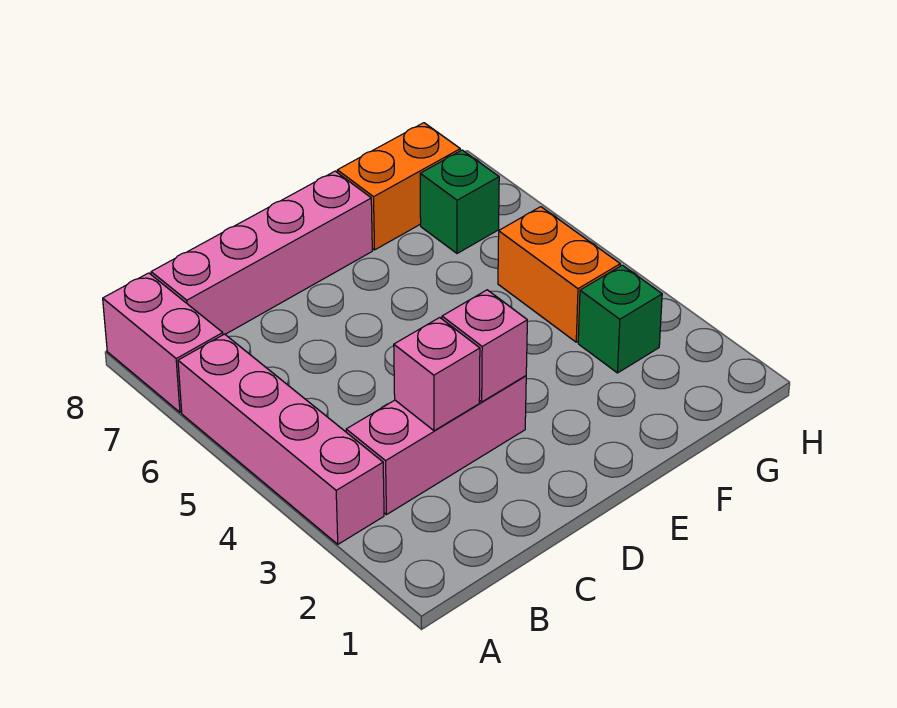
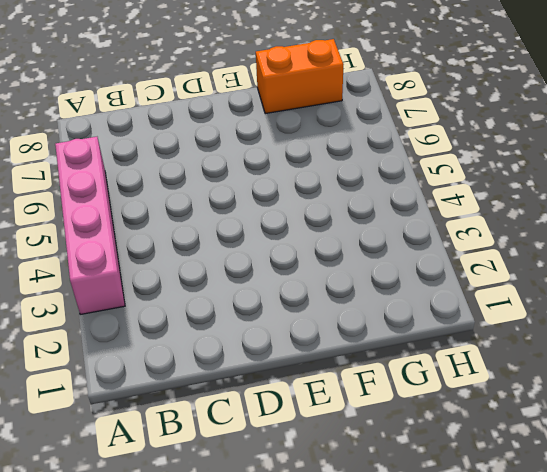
none -> pink brick A7:A8 level 1
none -> pink brick B3:D3 level 1

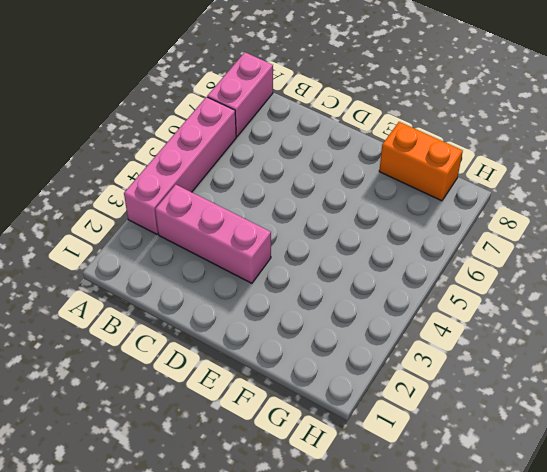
none -> pink brick B8:E8 level 1
none -> green brick G3 level 1

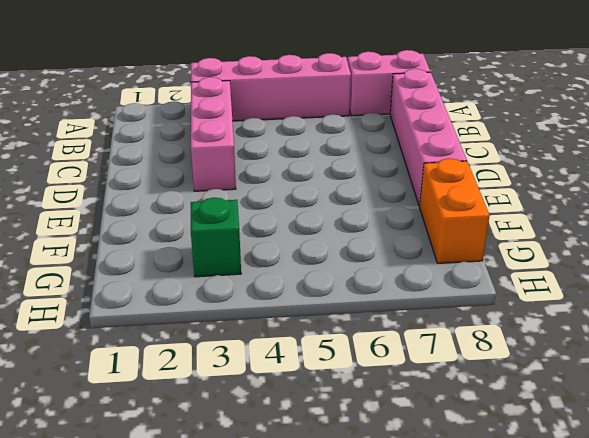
none -> orange brick G4:G5 level 1
none -> green brick G7 level 1

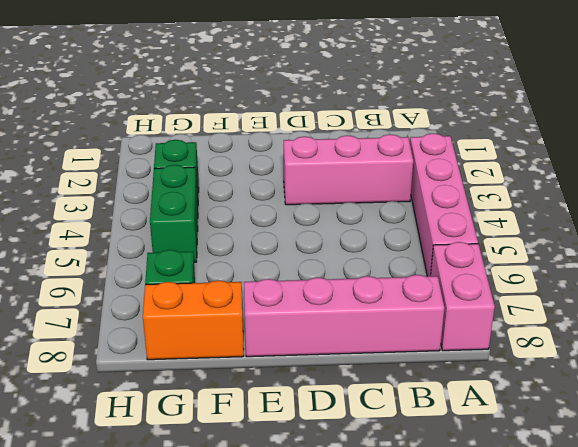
green brick G4:G5 level 1 -> orange brick G4:G5 level 1
none -> pink brick C3 level 2
none -> pink brick D3 level 2

